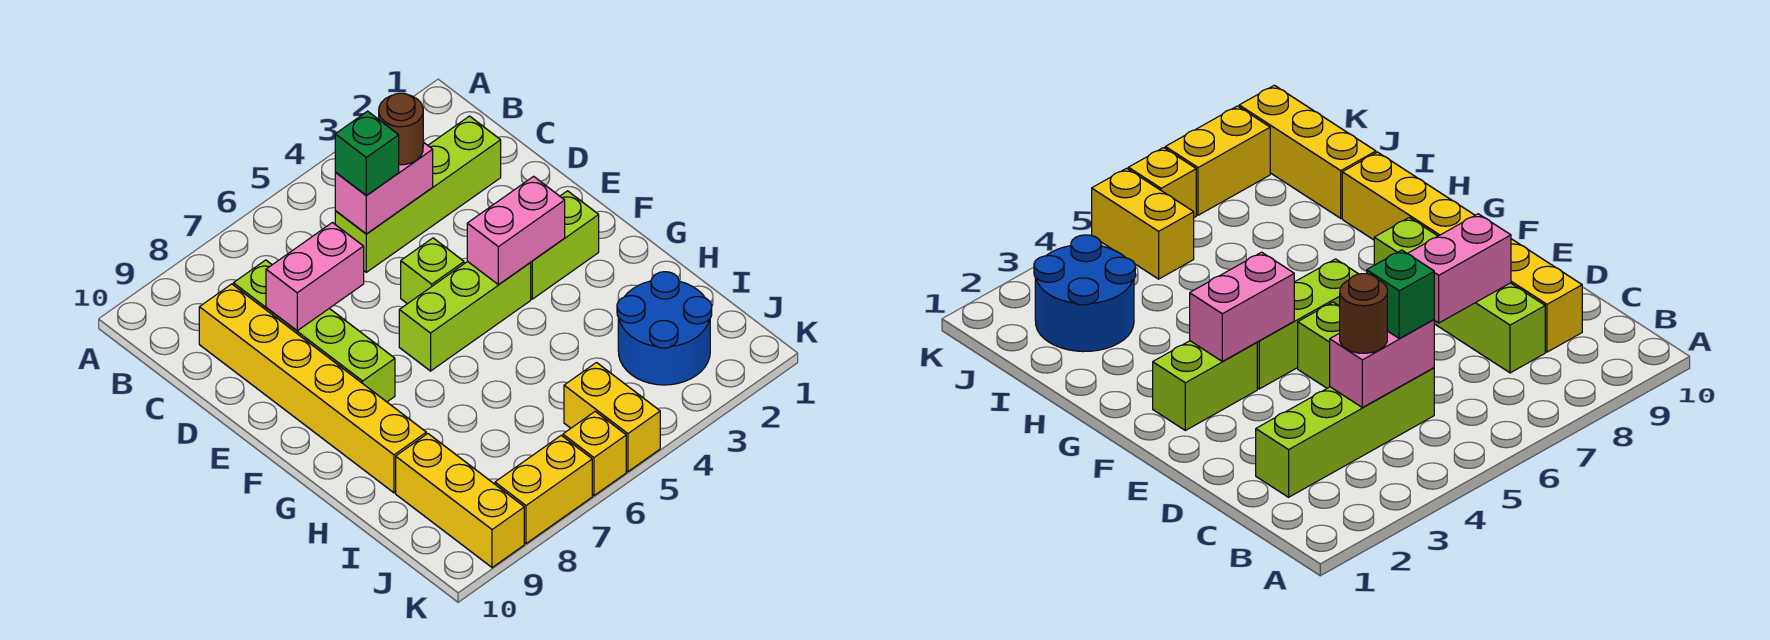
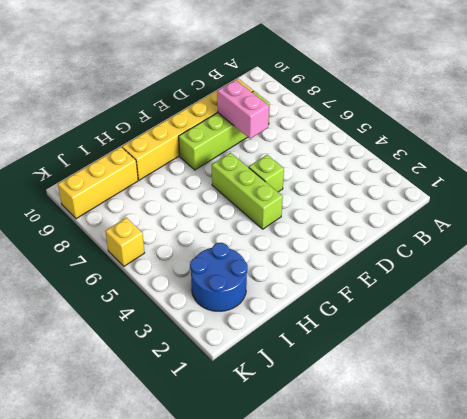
none -> lime brick C2:C5 level 1
none -> lime brick F2:F3 level 1
none -> yellow brick J5:K5 level 1

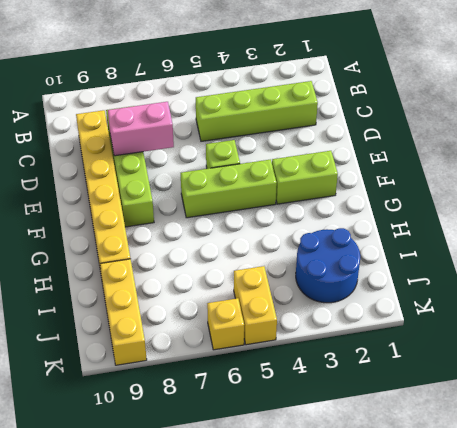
none -> yellow brick K7:K8 level 1
none -> pink brick C4:C5 level 2
none -> pink brick F3:F4 level 2

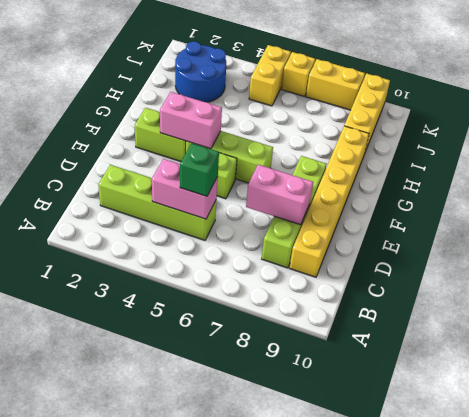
none -> brown round brick C4 level 3

